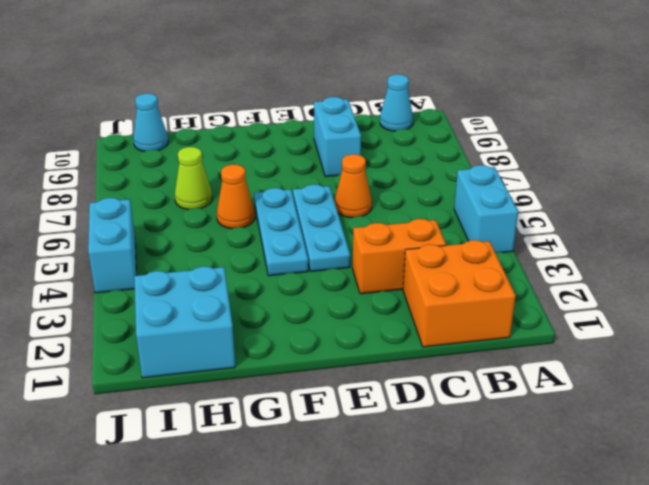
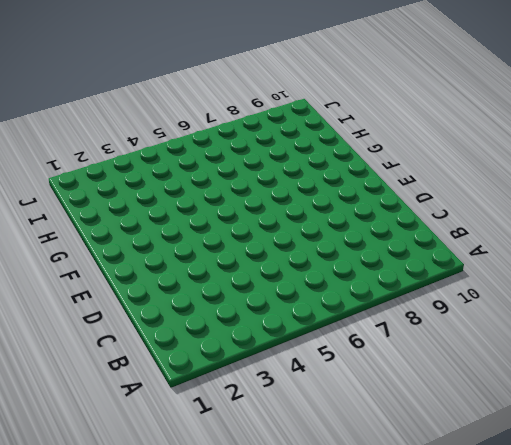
none -> cyan brick A4:A5 level 1
none -> orange brick B1:C2 level 1
none -> cyan cone B10 level 1

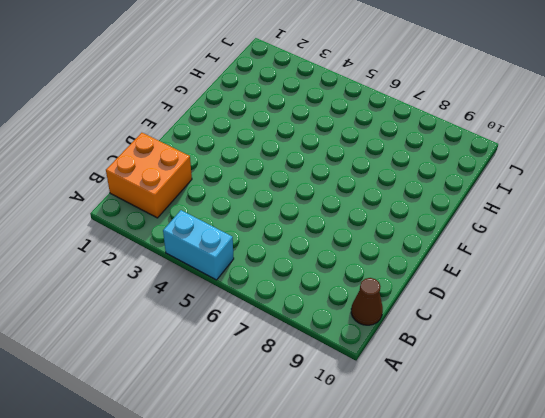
brown cone B10 level 1 -> cyan cone B10 level 1
none -> orange brick C3:D3 level 1
none -> orange cone D6 level 1
none -> cyan brick D8:D9 level 1

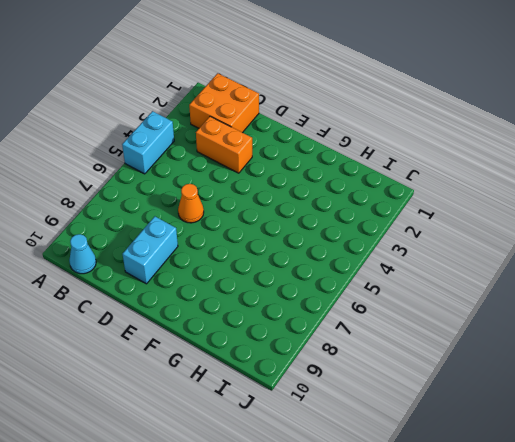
none -> cyan plate E4:E6 level 1
none -> cyan plate F4:F6 level 1
none -> orange cone G6 level 1

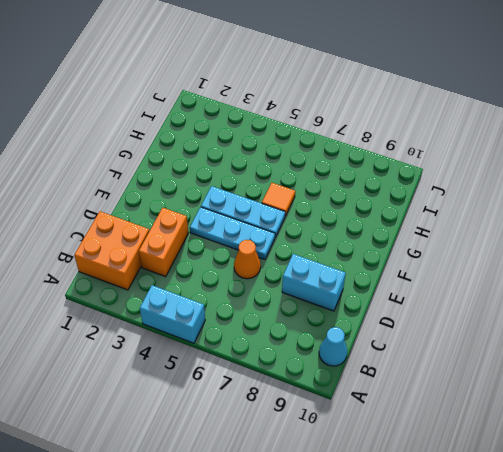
orange tile G6 level 1 -> orange cone G6 level 1
none -> cyan brick H1:I2 level 1
none -> lime cone H7 level 1
none -> cyan cone I10 level 1

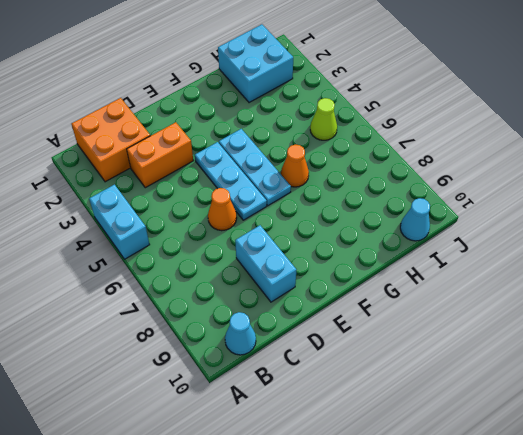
lime cone I5 level 1 -> lime cone H7 level 1
none -> cyan brick J4:J5 level 1

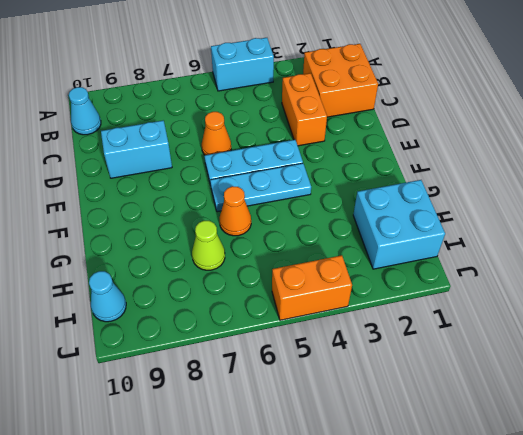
orange brick J4:J5 level 1 -> cyan brick J4:J5 level 1

